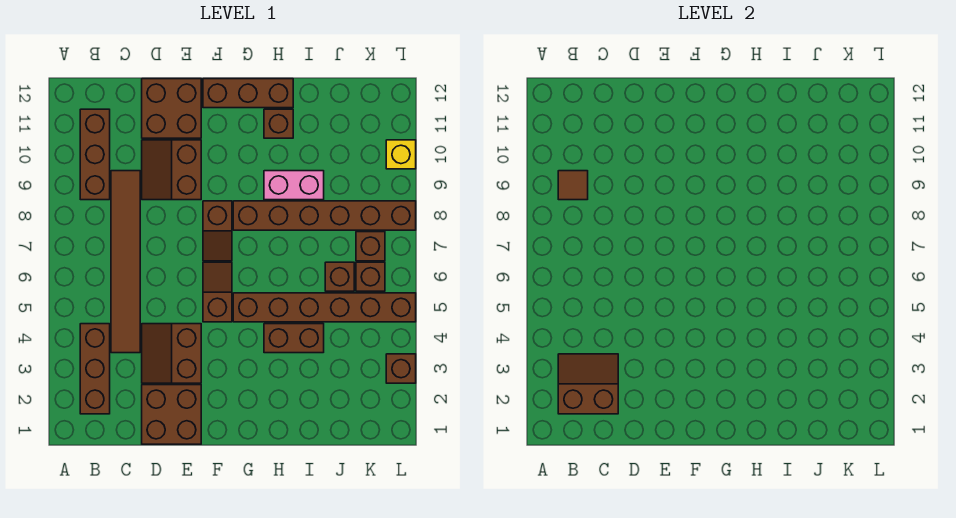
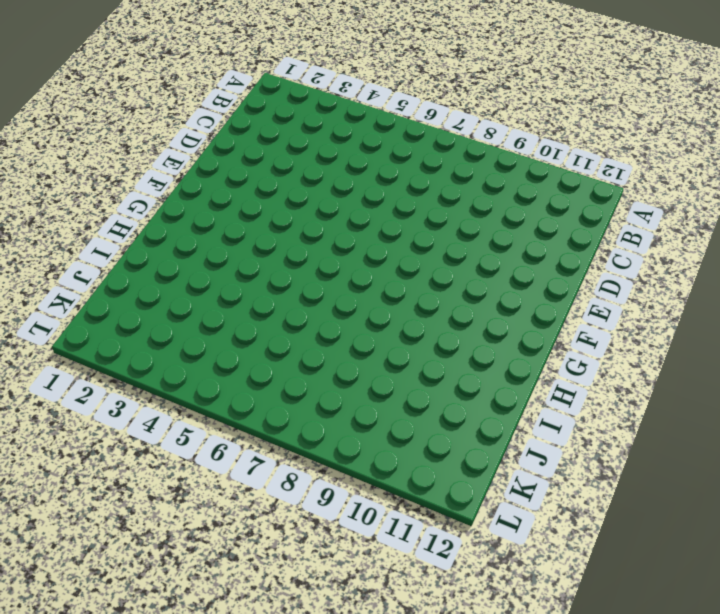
none -> brown brick B2:B4 level 1
none -> brown brick B9:B11 level 1
none -> brown tile C4:C9 level 1

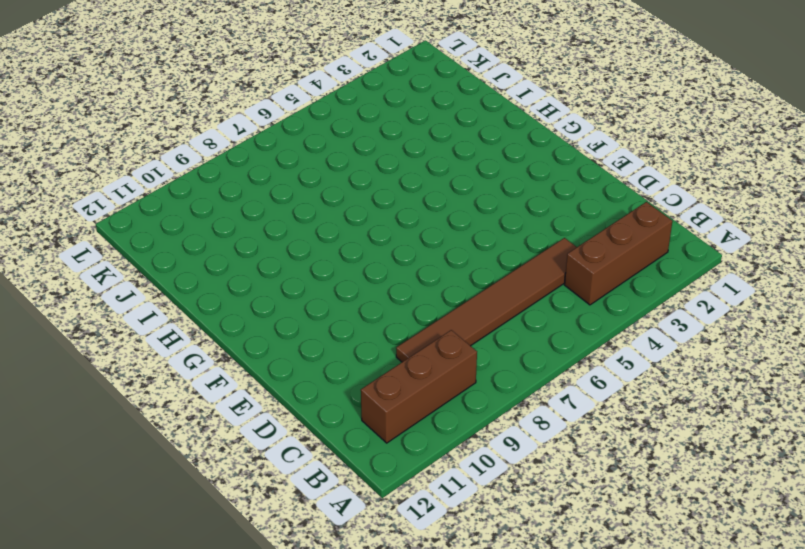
none -> brown brick D1:E2 level 1
none -> brown slope D3:E4 level 1 top E
none -> brown slope D9:E10 level 1 top E

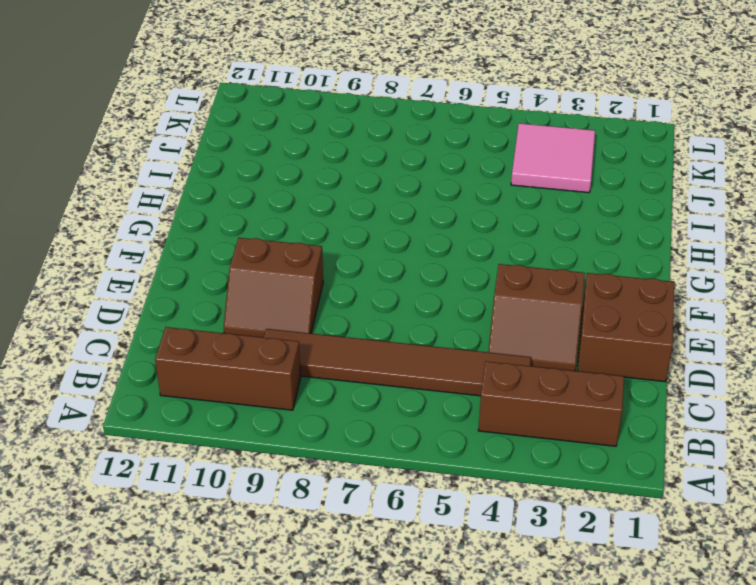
pink tile J3:K4 level 1 -> none
none -> brown brick D11:E12 level 1
none -> brown slope F5:F6 level 1 top 5
none -> brown slope F7:F8 level 1 top 8

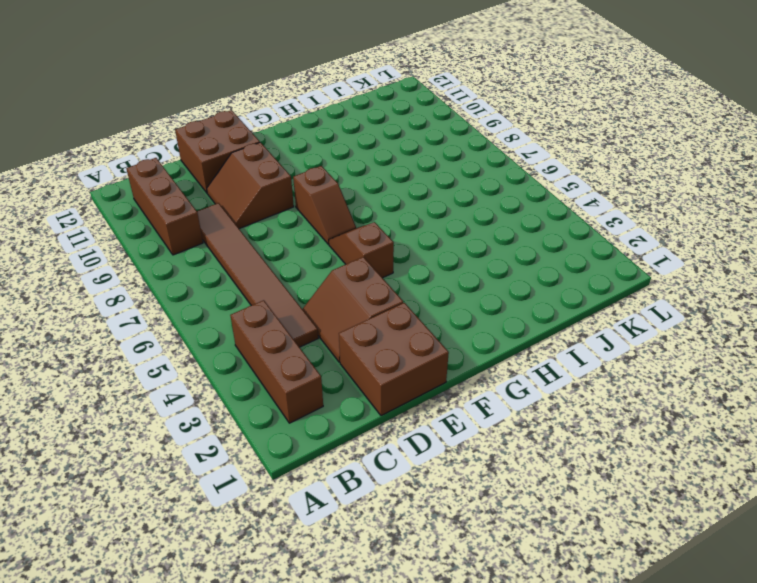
none -> brown brick F12:H12 level 1
none -> brown brick G5:L5 level 1
none -> brown brick G8:L8 level 1

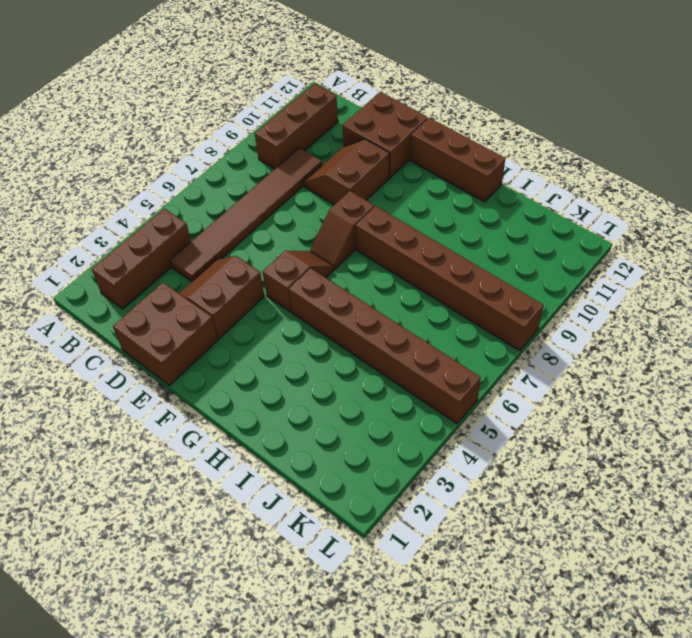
none -> brown brick H4:I4 level 1
none -> pink brick H9:I9 level 1
none -> brown brick H11 level 1

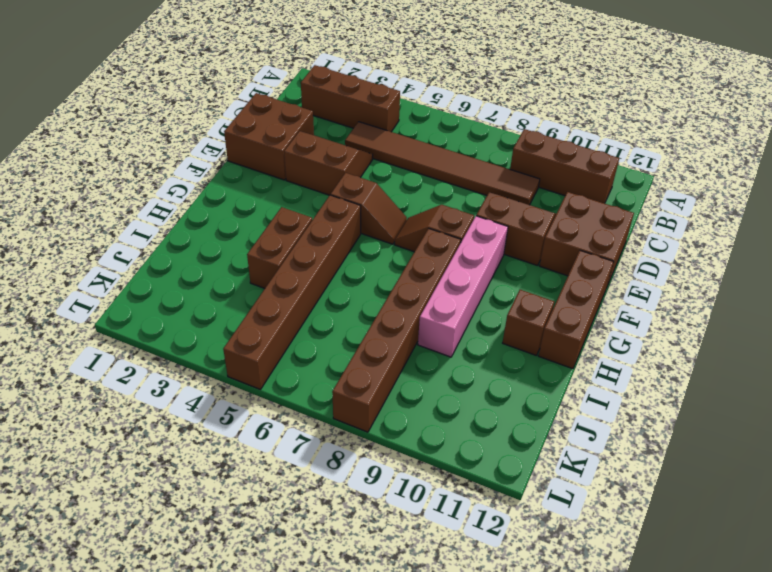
pink brick F9:I9 level 1 -> pink brick H9:I9 level 1
none -> brown brick J6 level 1
none -> brown brick K6 level 1
none -> brown brick K7 level 1

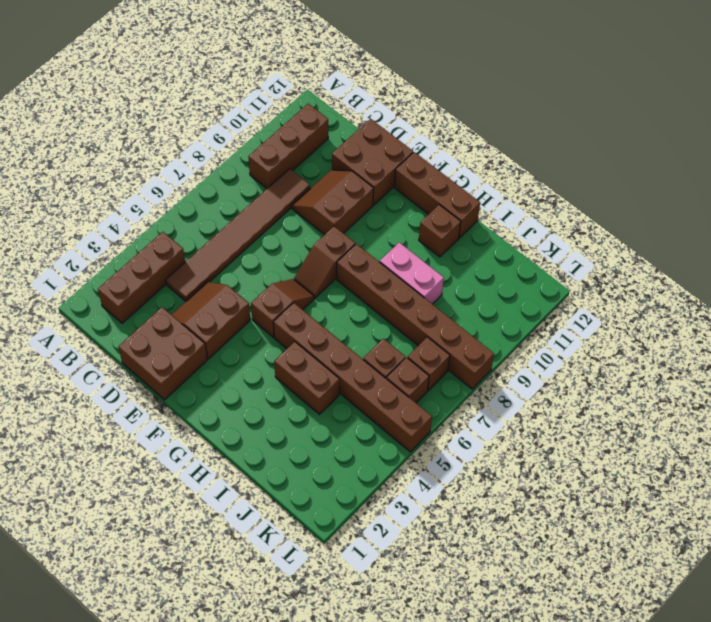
none -> brown brick L3 level 1
none -> yellow brick L10 level 1
none -> brown slope B2:C3 level 2 top 2

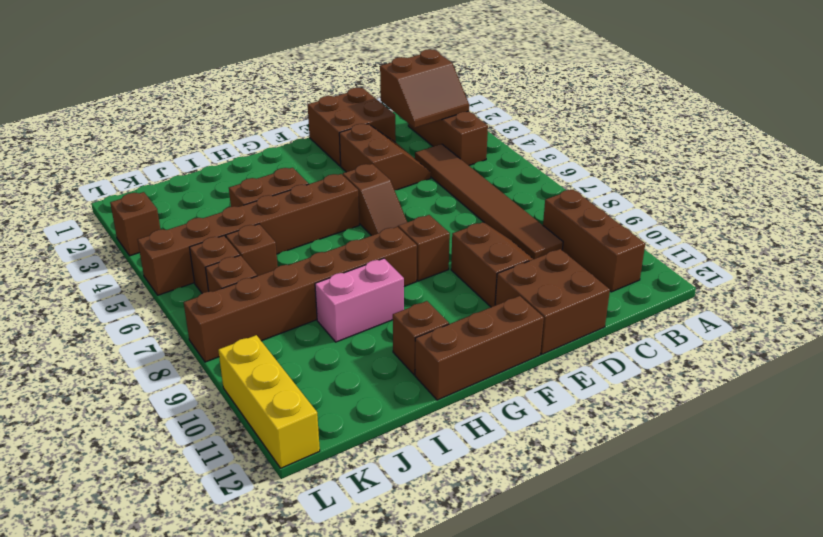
yellow brick L10:L12 level 1 -> yellow brick L10 level 1
none -> brown tile B9 level 2

